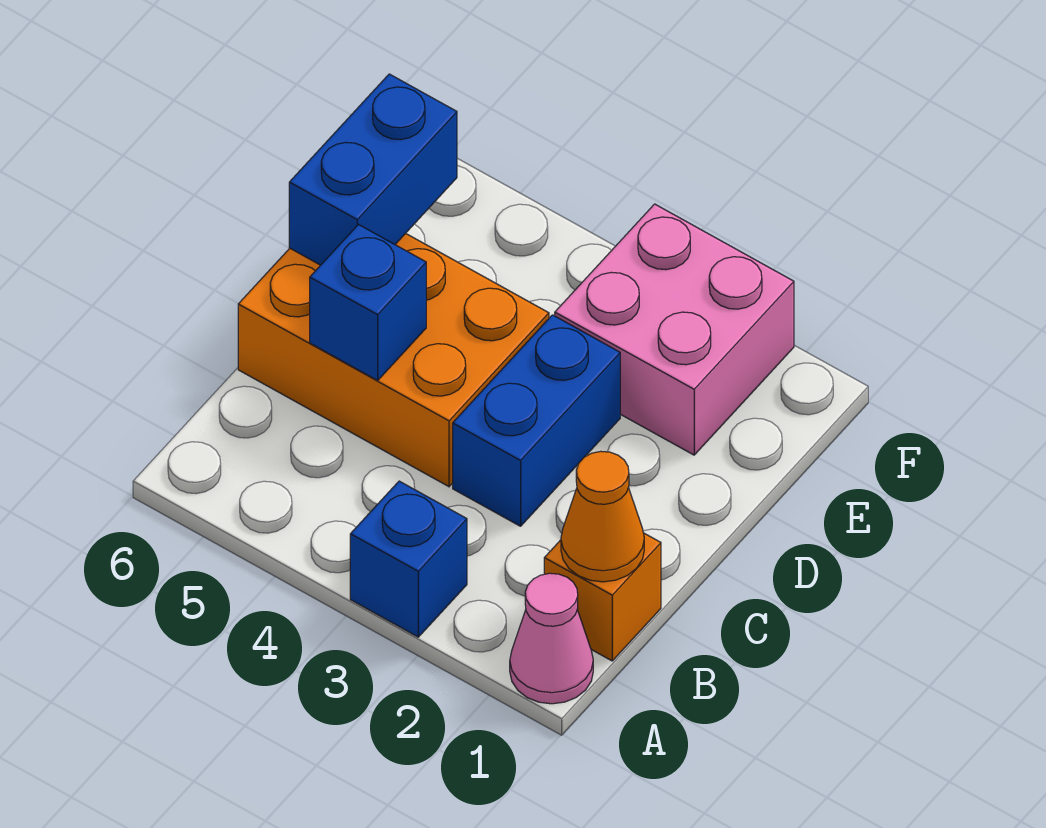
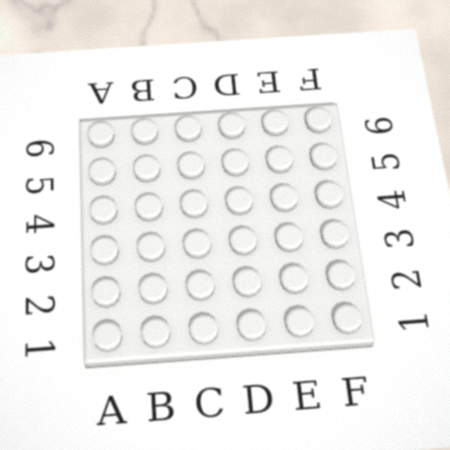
none -> pink cone A1 level 1
none -> blue brick A3 level 1

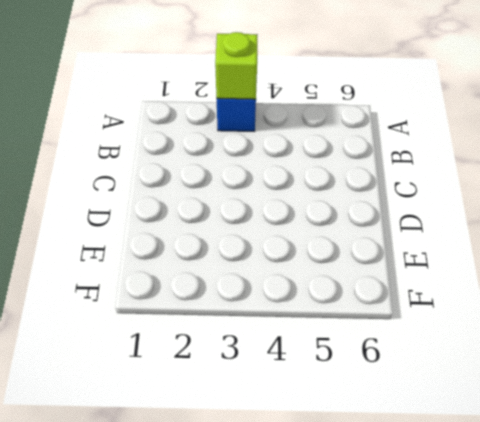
lime brick A3 level 2 -> none
none -> pink cone A1 level 1
none -> orange brick B1 level 1

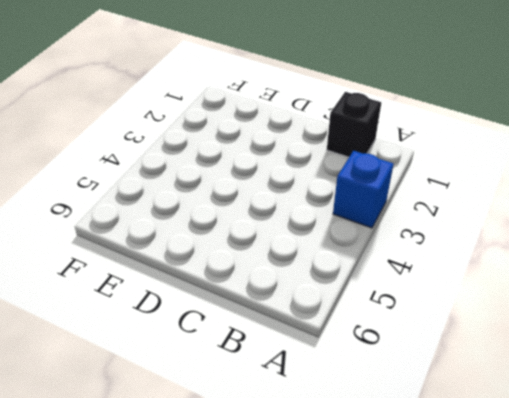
black brick B1 level 1 -> orange brick B1 level 1
none -> pink cone A1 level 1
none -> blue brick C3:D3 level 1

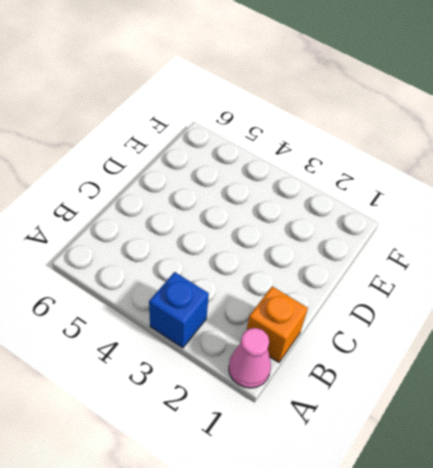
none -> blue brick C3:D3 level 1
none -> orange brick C4:D6 level 1

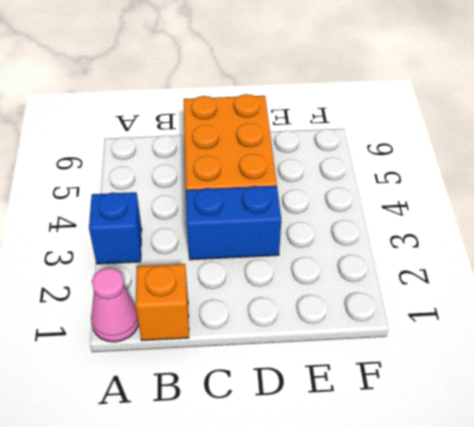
none -> pink brick E2:F3 level 1
none -> orange cone B1 level 2

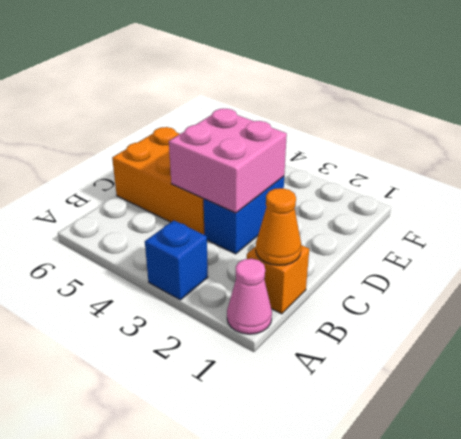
pink brick C3:D4 level 2 -> pink brick E2:F3 level 1
none -> blue brick C5 level 2
none -> blue brick D6:E6 level 2

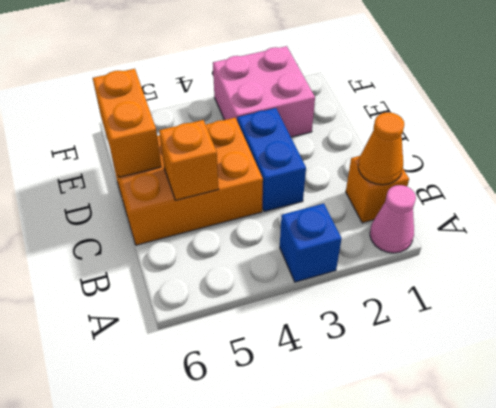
orange brick C5 level 2 -> blue brick C5 level 2
orange brick D6:E6 level 2 -> blue brick D6:E6 level 2

